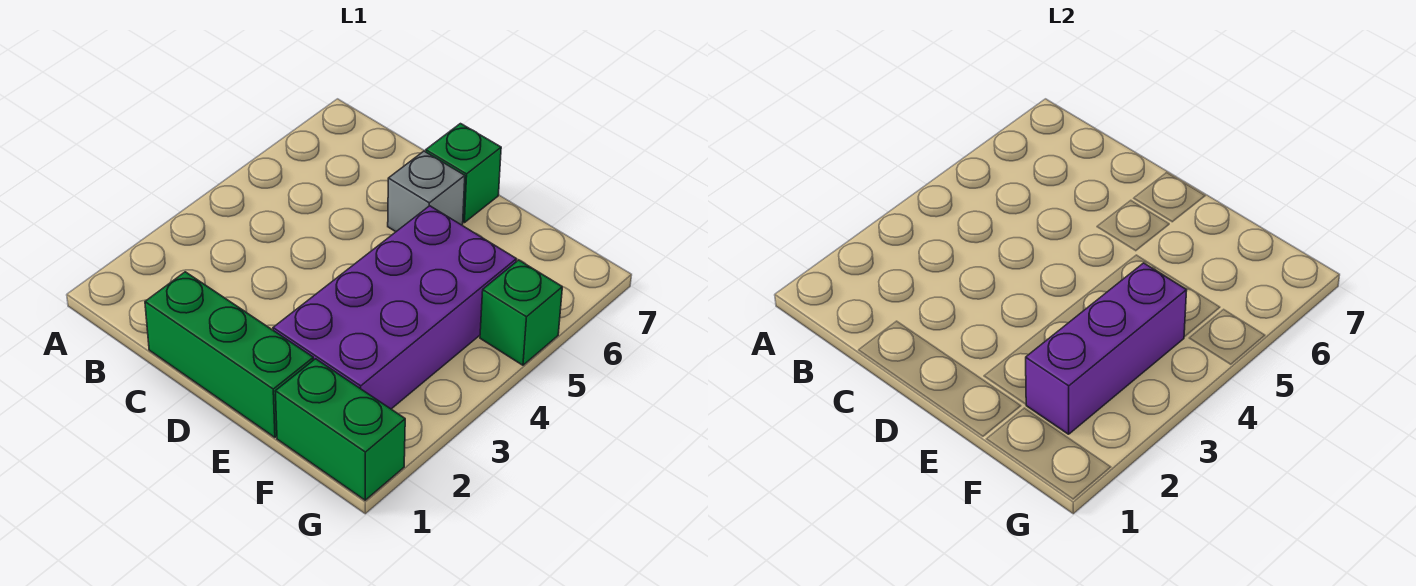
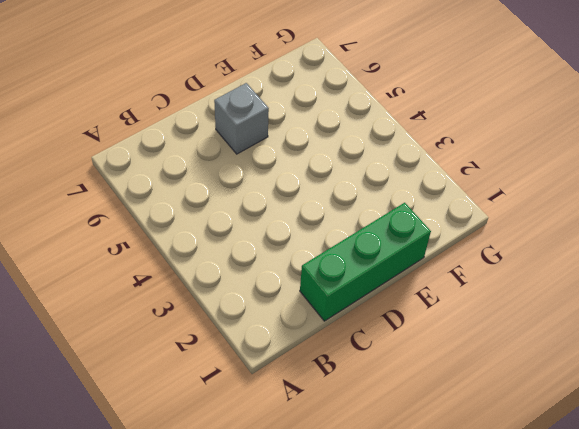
none -> green brick D7 level 1
none -> purple brick E2:F5 level 1

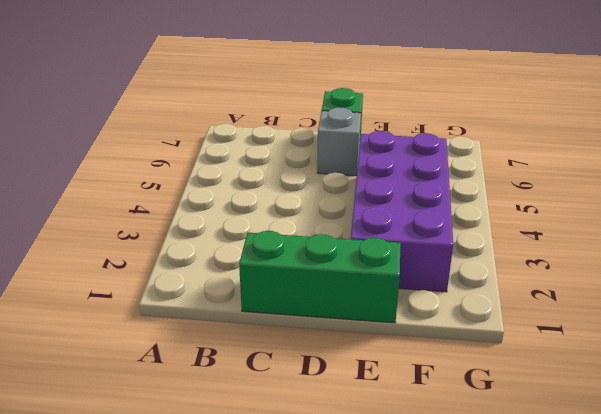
none -> green brick F1:G1 level 1
none -> green brick G5 level 1

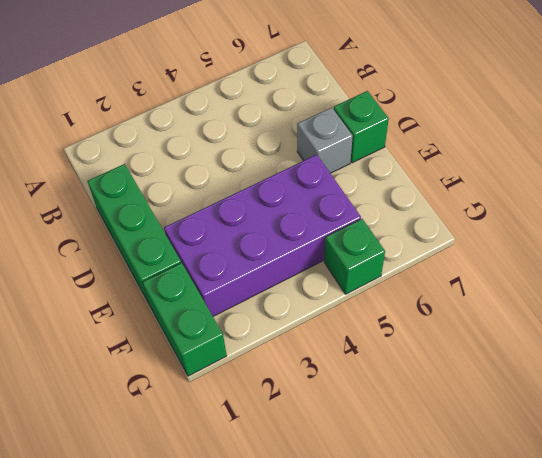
none -> purple brick F2:F4 level 2

